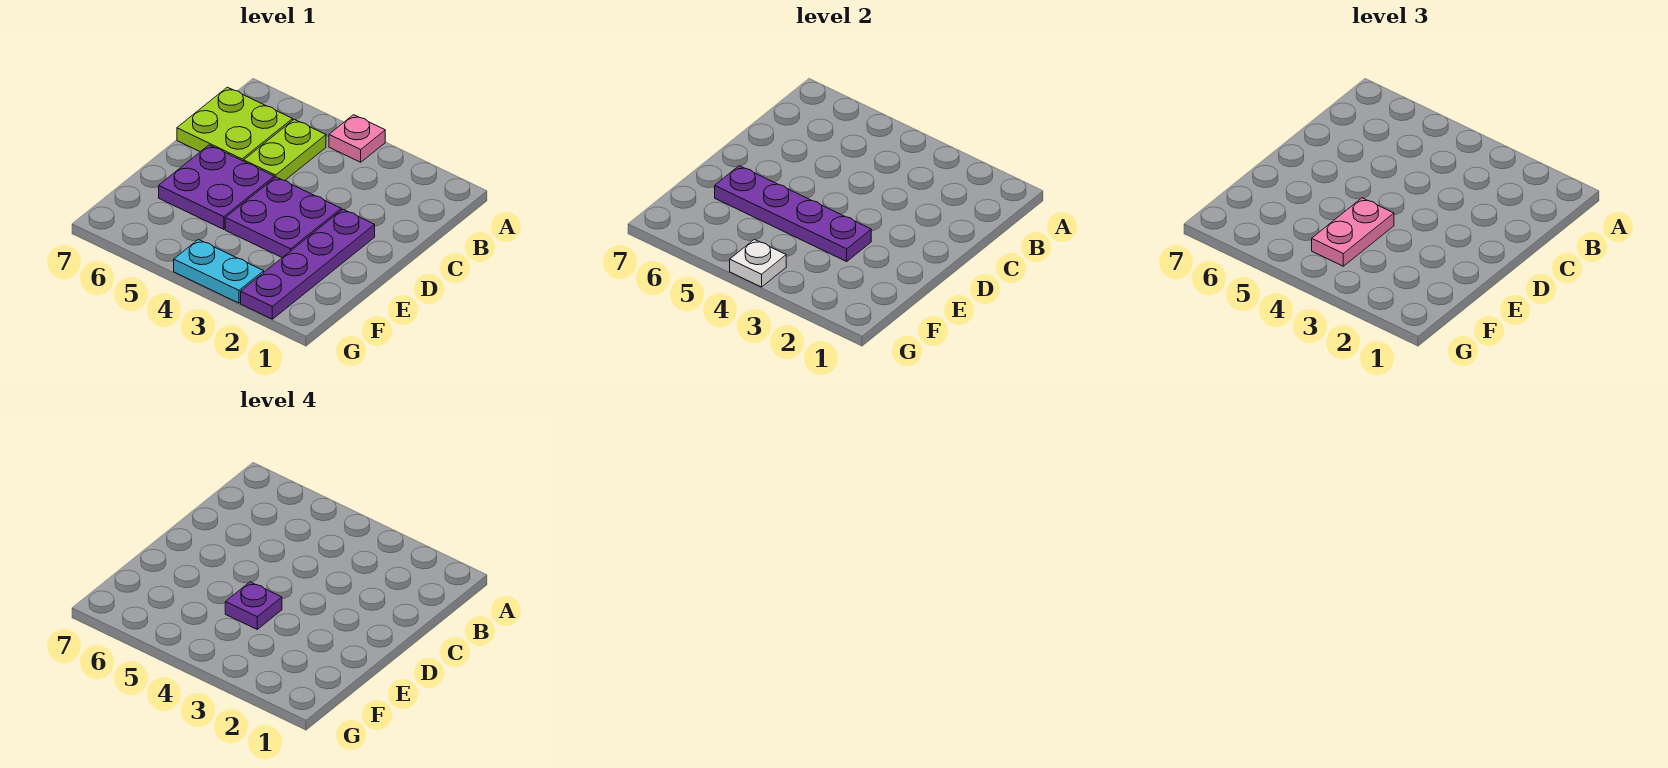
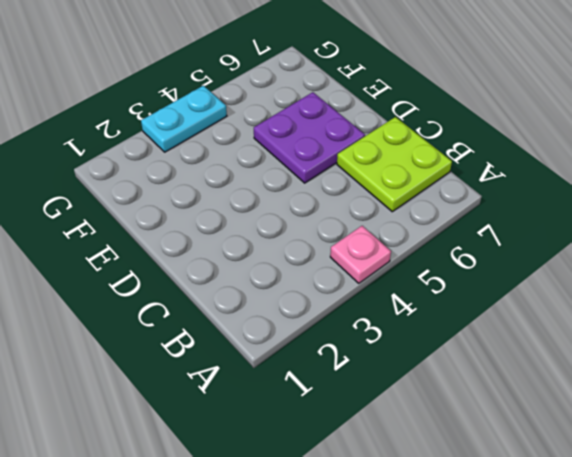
none -> lime plate B5:C5 level 1
none -> purple plate D2:G2 level 1

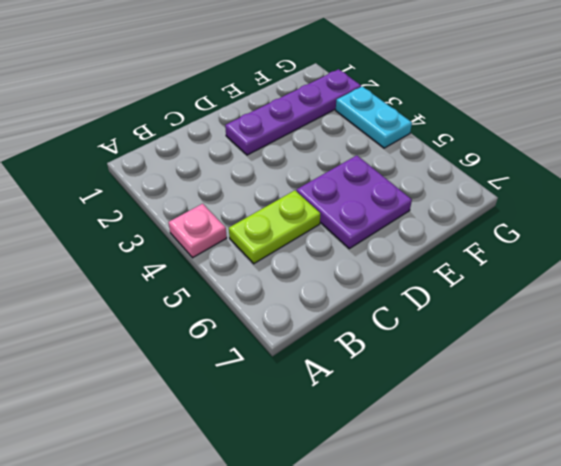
none -> lime plate B6:C7 level 1
none -> purple plate D3:E4 level 1

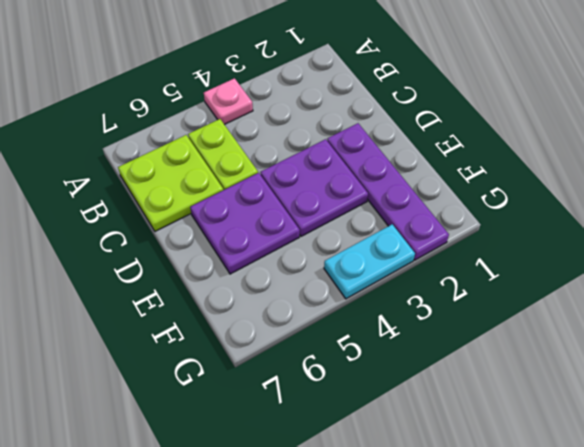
none -> purple plate E3:E6 level 2
none -> white plate G4 level 2

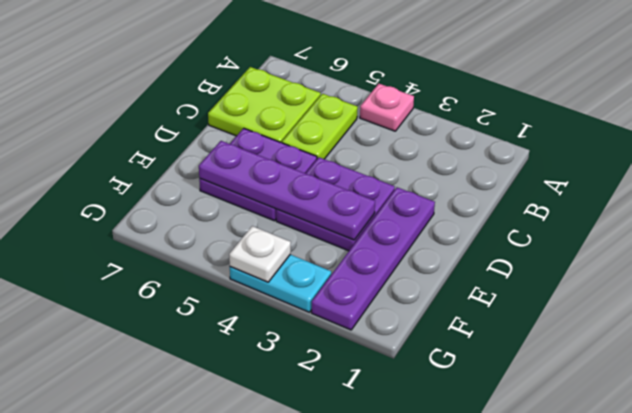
none -> pink plate E4:F4 level 3
none -> purple plate E4 level 4

